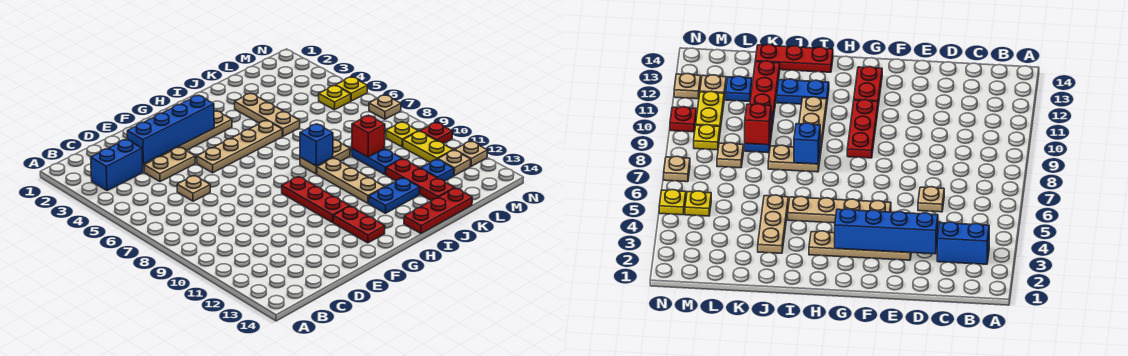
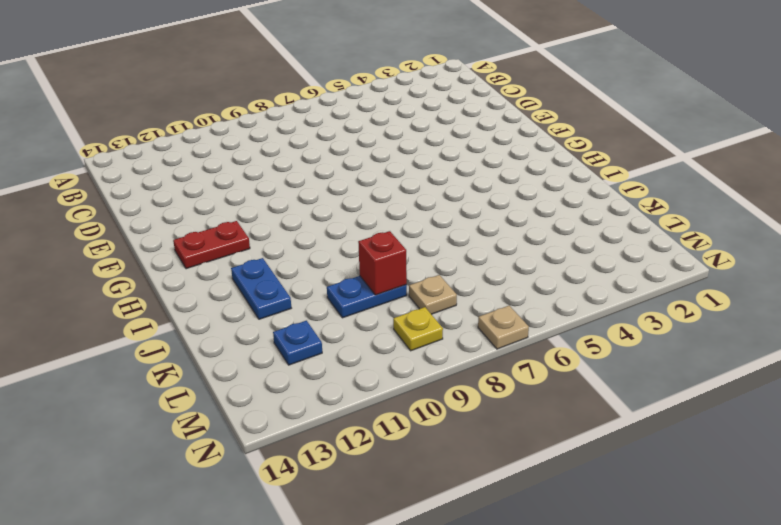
none -> blue brick B3:C3 level 1
none -> tan plate D4:E4 level 1
none -> tan plate D6 level 1

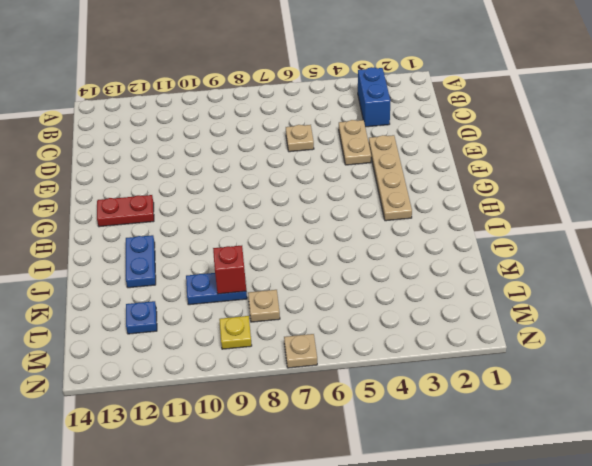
none -> tan plate F5:I5 level 1
none -> red plate G9:G11 level 1
none -> tan plate I8:J8 level 1

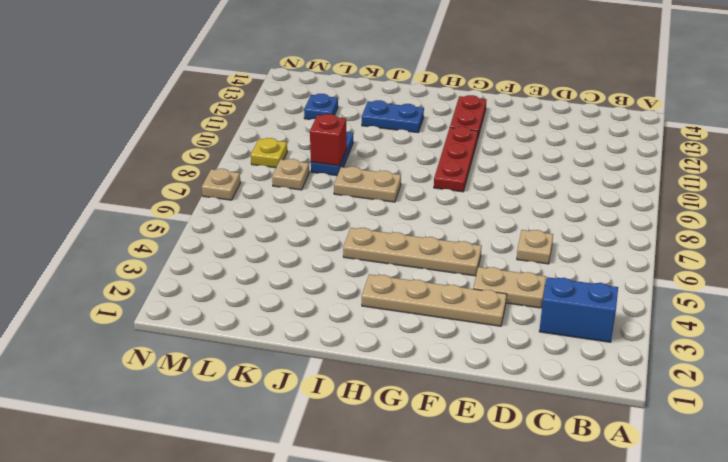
none -> tan plate I9:I11 level 1
none -> red plate I14:K14 level 1
none -> tan plate J3:J5 level 1

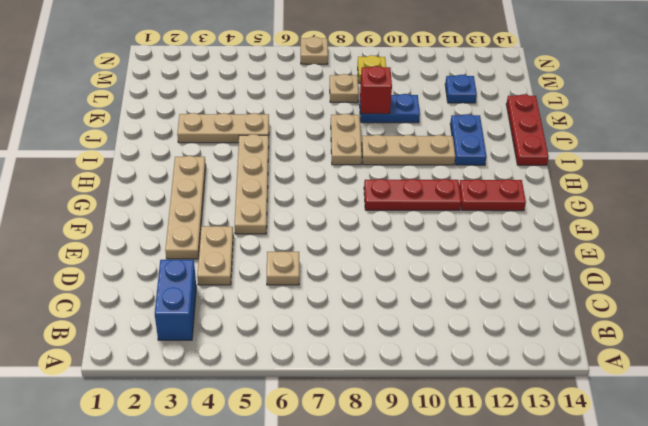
none -> red plate K11:K13 level 1
none -> yellow plate M5 level 1
none -> yellow plate M10:M11 level 1

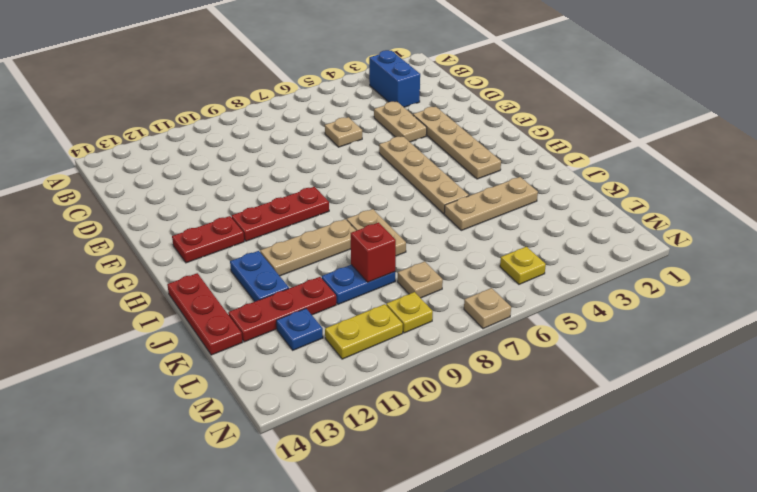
none -> tan plate M12 level 1
none -> yellow plate N5 level 1
none -> red plate N10 level 1

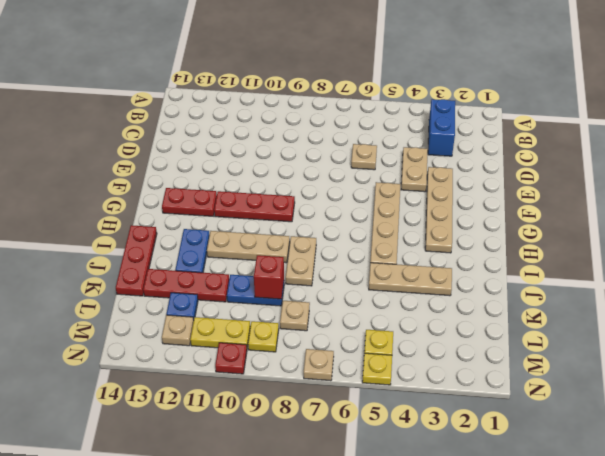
none -> tan plate N12 level 1
none -> blue brick D3:G3 level 2
none -> blue brick I8 level 2

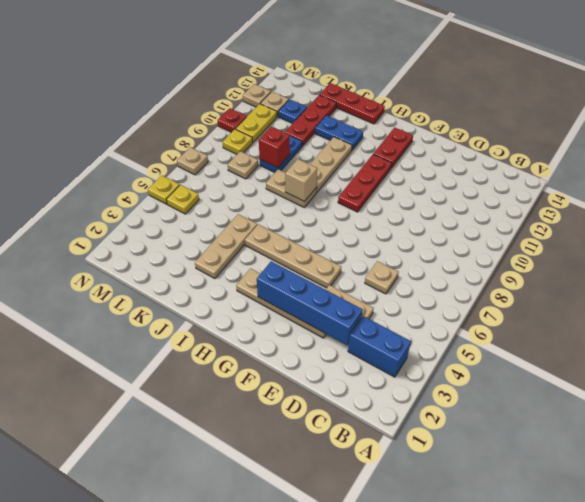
tan brick I8 level 2 -> blue brick I8 level 2

